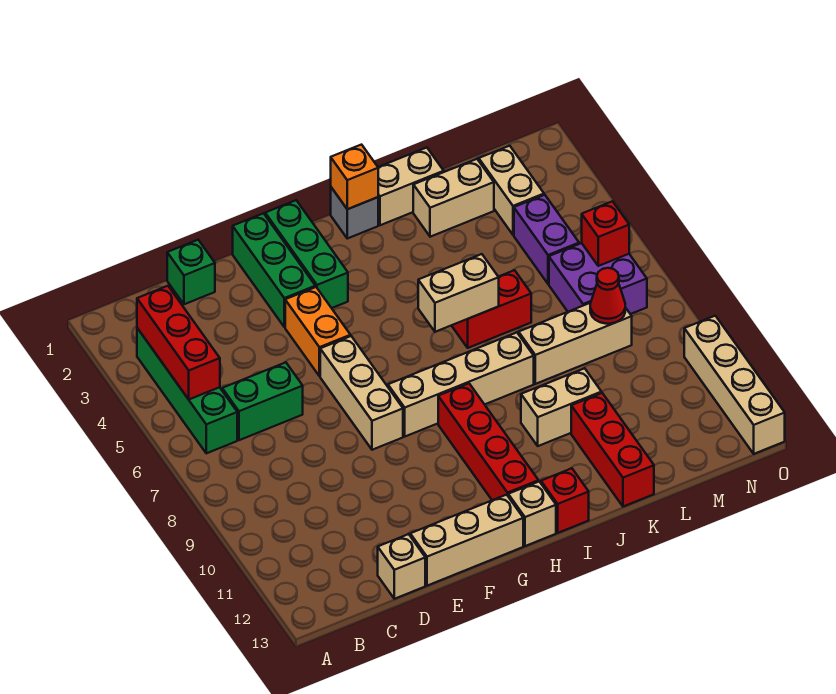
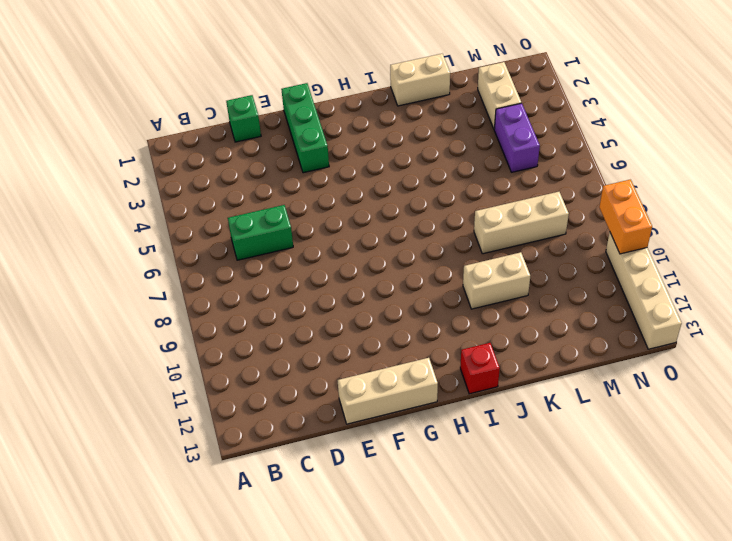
orange brick O9:O10 level 2 -> orange brick F4:F5 level 1
none -> green brick B3:B6 level 1
none -> tan brick D13 level 1
none -> tan brick F6:F8 level 1

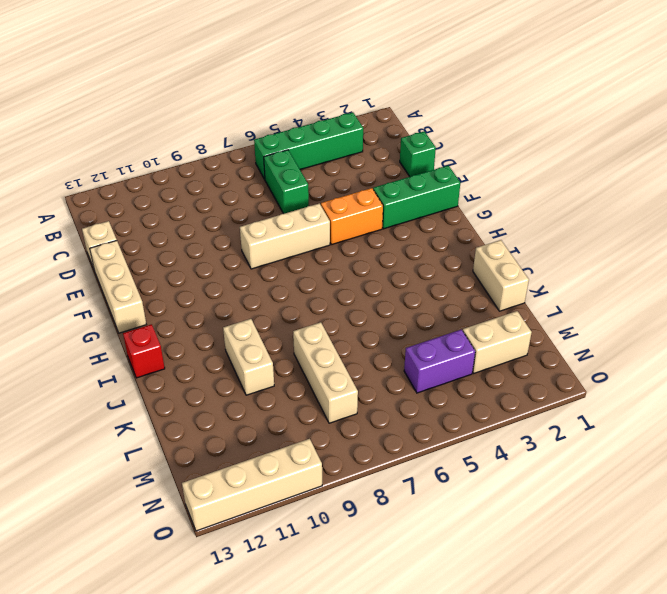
none -> green brick G1:G3 level 1
none -> tan brick G8:J8 level 1
none -> red brick H9:H12 level 1

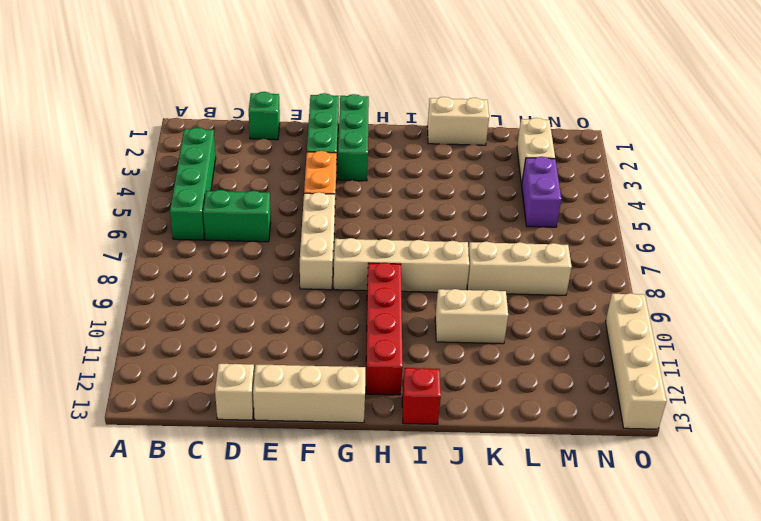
none -> tan brick H13 level 1
none -> grey brick I1 level 1
none -> red brick J6:K6 level 1

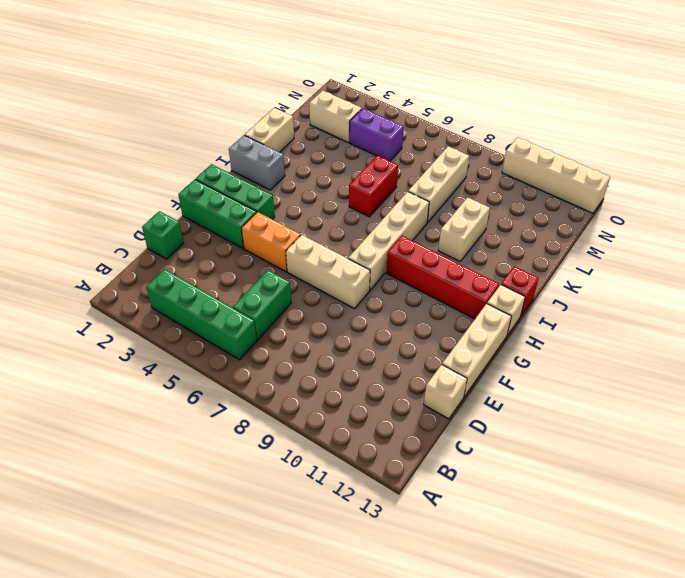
grey brick I1:I2 level 1 -> grey brick I1 level 1
none -> tan brick K2:L2 level 1
none -> red brick K11:K13 level 1
none -> purple brick M6:N7 level 1

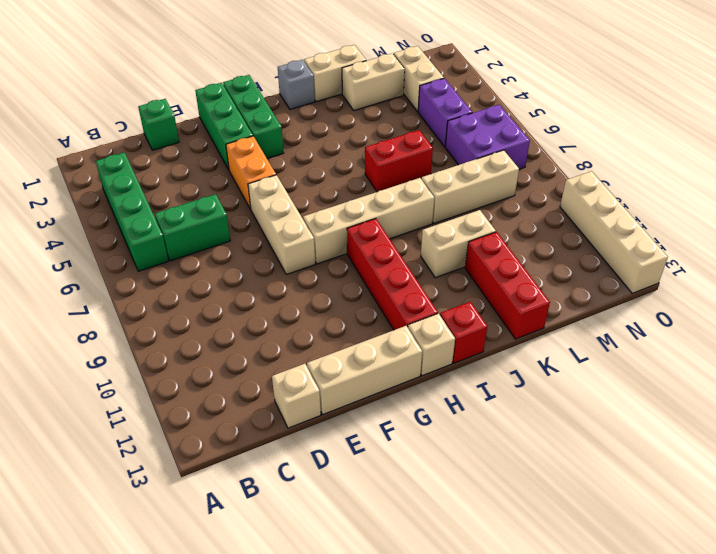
none -> red brick B3:B5 level 2
none -> orange brick I1 level 2
none -> tan brick I6:J6 level 2

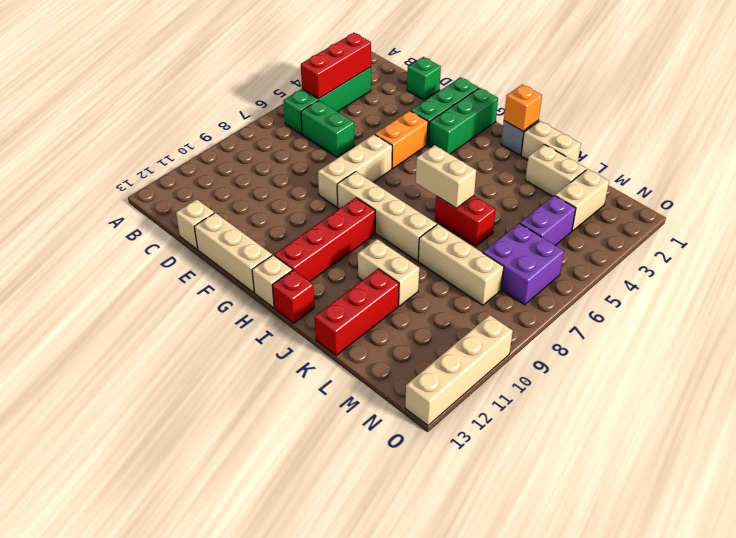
none -> red cone M8 level 2
none -> red brick N6 level 2

